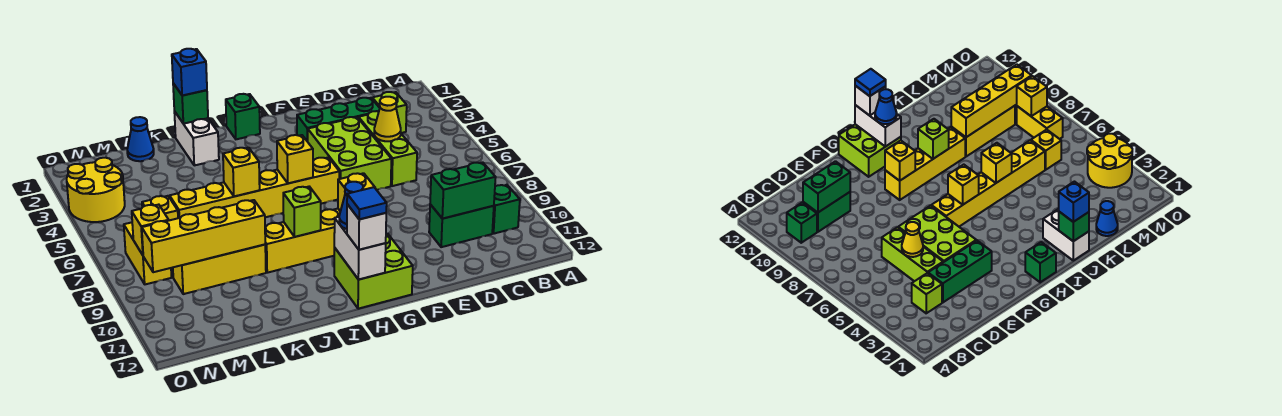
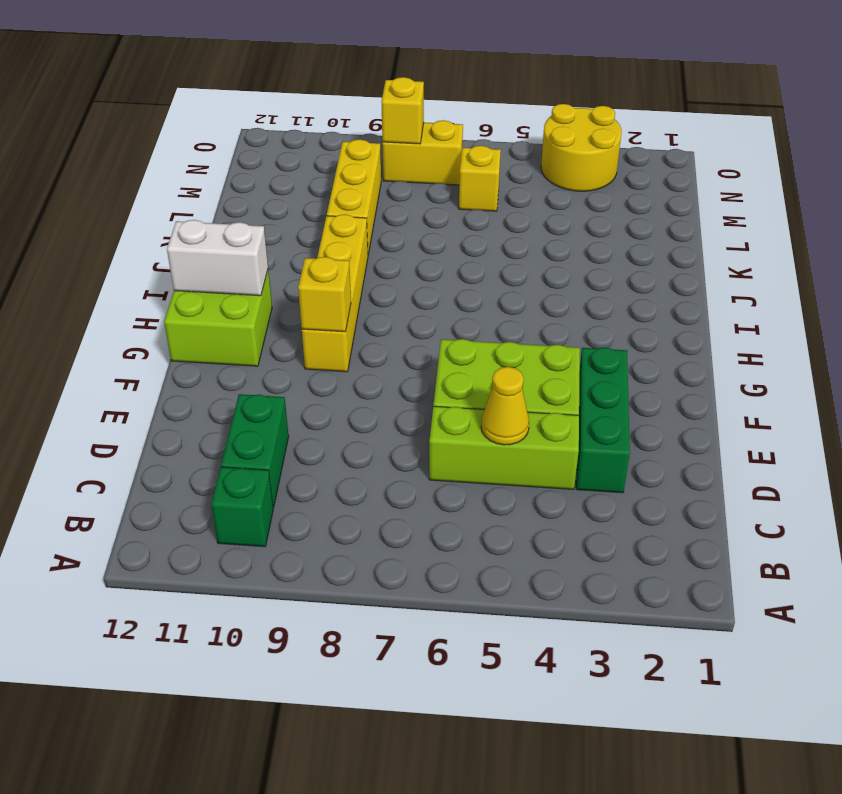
none -> lime brick C3 level 1
none -> yellow brick G6:L6 level 1
none -> green brick H1 level 1
none -> white brick J1:J2 level 1

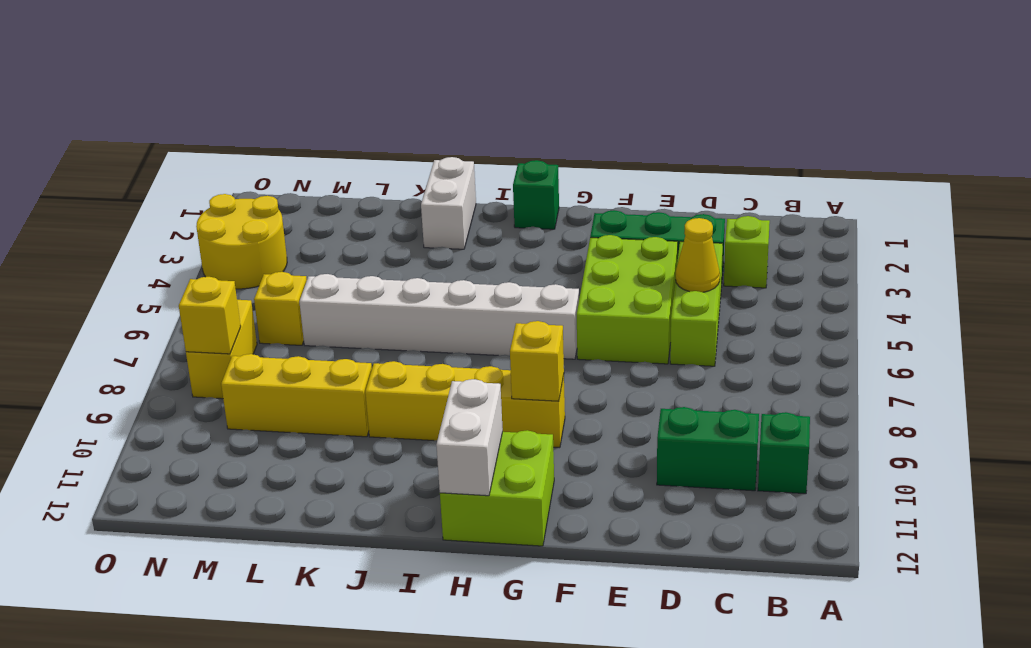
white brick G6:L6 level 1 -> yellow brick G6:L6 level 1
none -> blue cone L1 level 1
none -> green brick C10:D10 level 2
none -> yellow brick H6 level 2
none -> lime brick I9 level 2

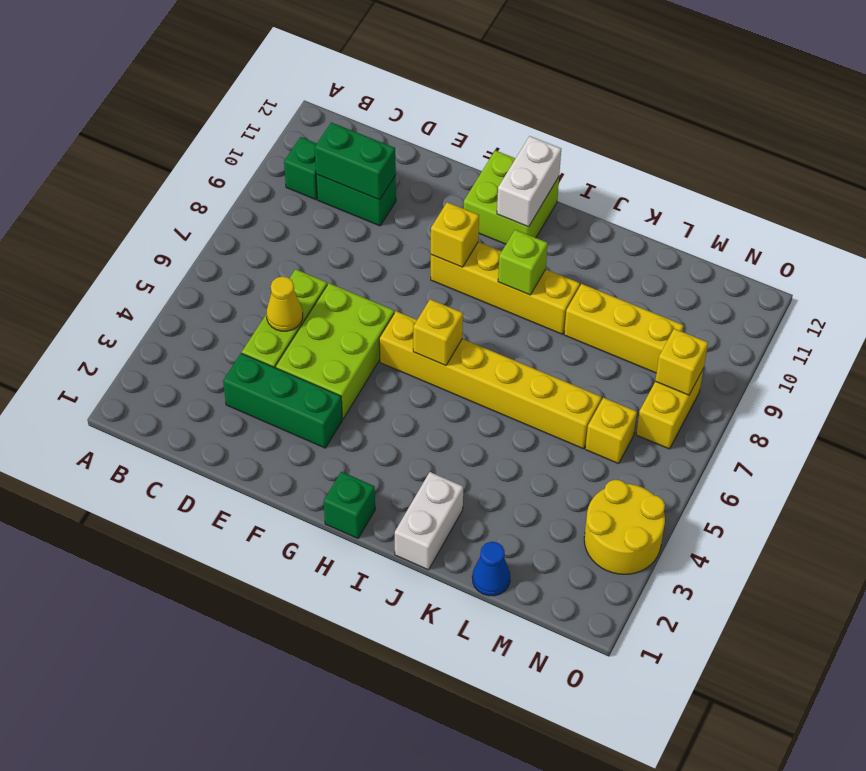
none -> lime brick C3 level 1
none -> green brick J1 level 2
none -> yellow brick J6 level 2
none -> yellow brick K9:N9 level 2

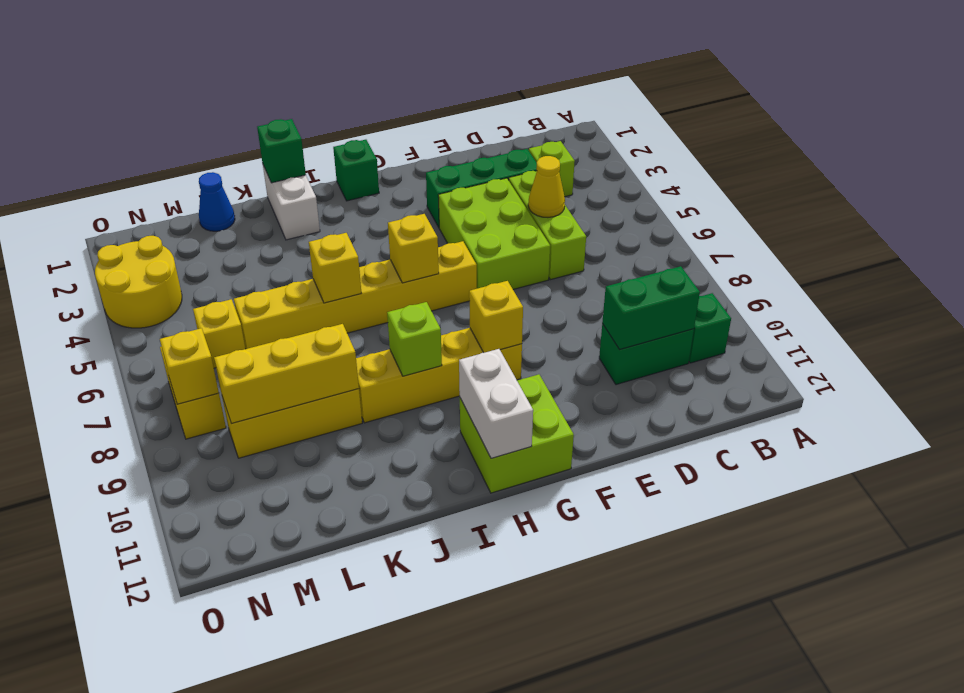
yellow brick K9:M9 level 2 -> yellow brick K9:N9 level 2
none -> blue cone H11 level 3
none -> white brick H12 level 3
none -> blue brick J1 level 3
none -> blue tile H12 level 4

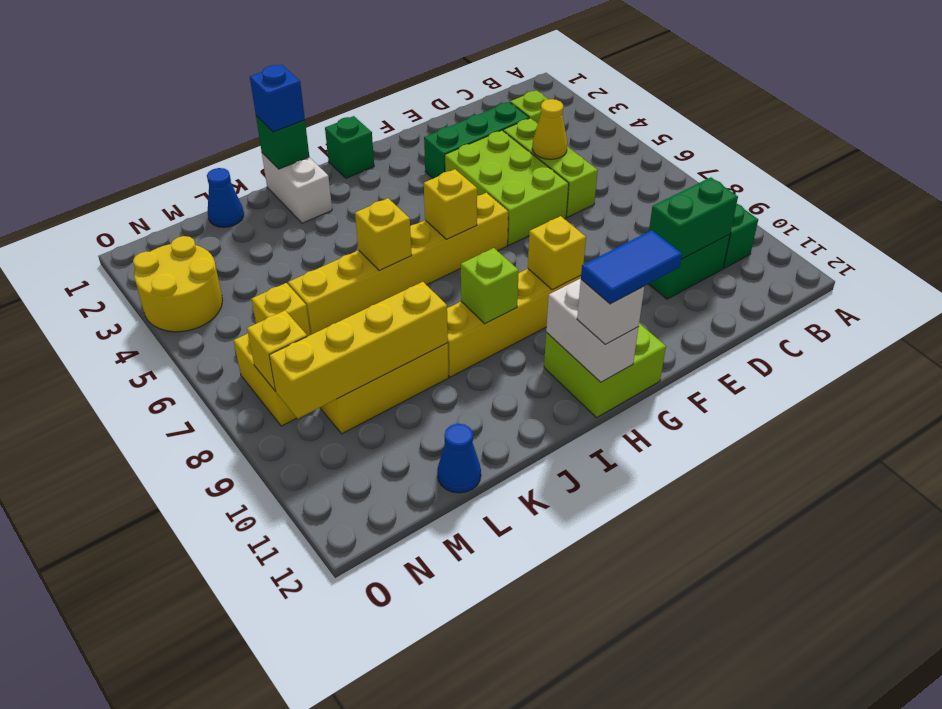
blue tile G12:H12 level 4 -> blue tile H12 level 4
blue cone L12 level 1 -> blue cone H11 level 3

